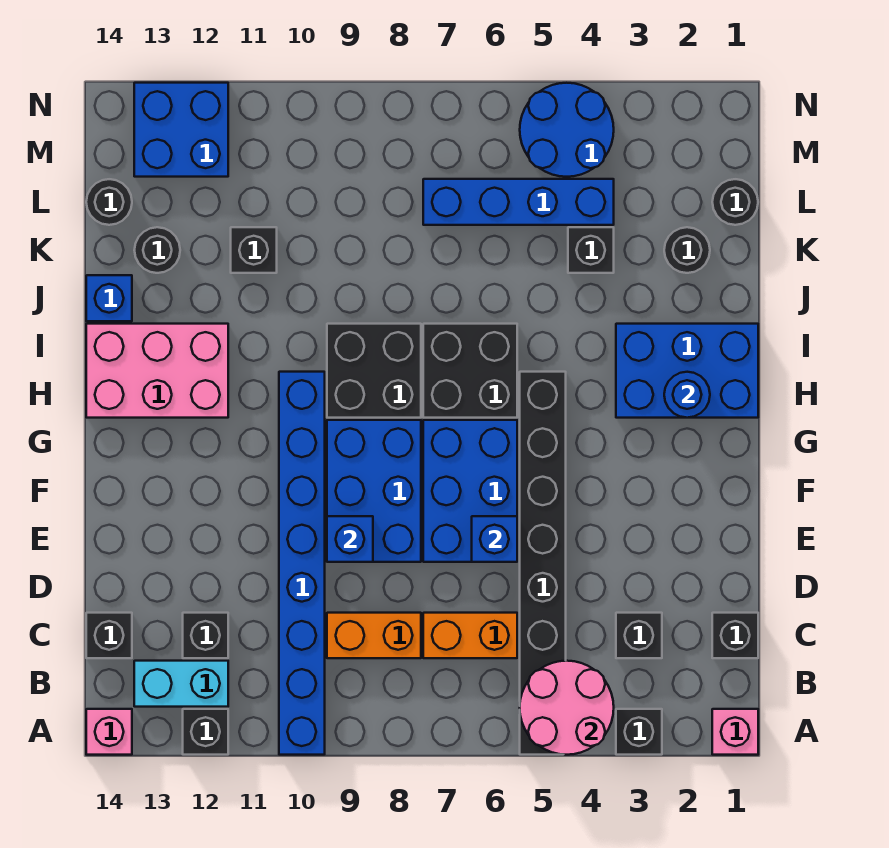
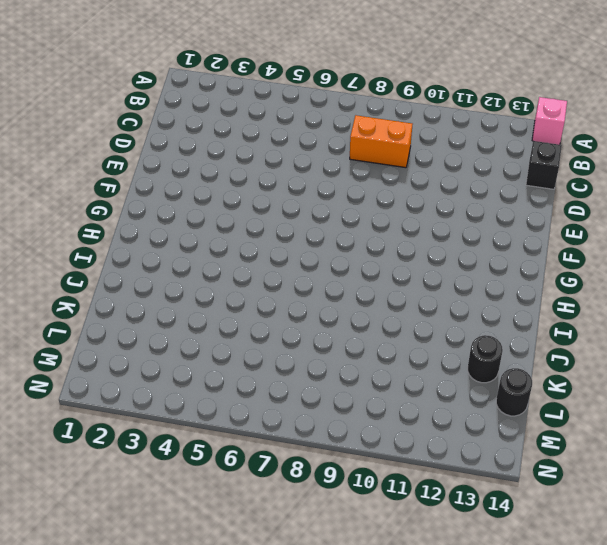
none -> pink brick A1 level 1
none -> black brick A3 level 1
none -> black brick A5:H5 level 1
none -> blue brick A10:H10 level 1

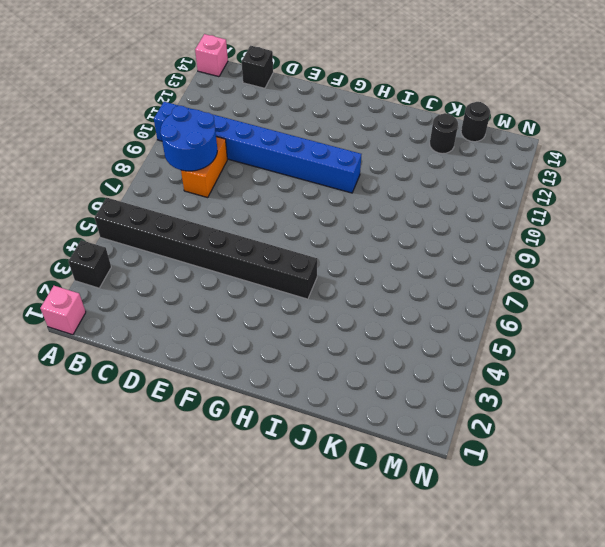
blue round brick B8:C9 level 2 -> blue round brick M4:N5 level 1
none -> black brick A12 level 1
none -> cyan brick B12:B13 level 1
none -> black brick C1 level 1
none -> black brick C3 level 1

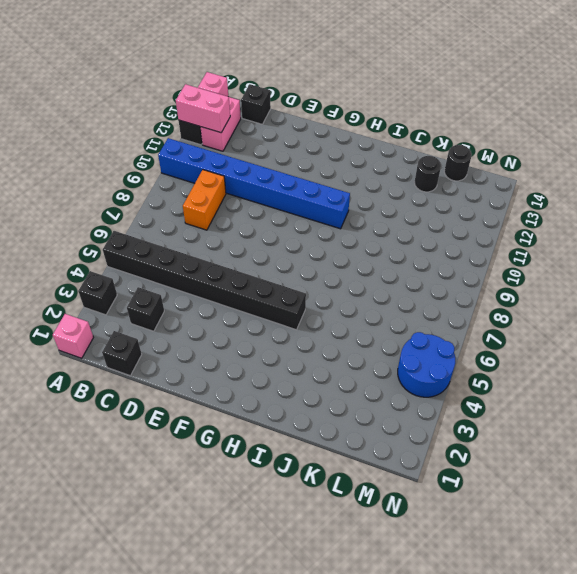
pink brick A12:B12 level 2 -> none
pink brick B12:B13 level 1 -> cyan brick B12:B13 level 1
none -> orange brick C6:C7 level 1
none -> black brick C12 level 1
none -> blue brick E6:G7 level 1
none -> blue brick E8:G9 level 1

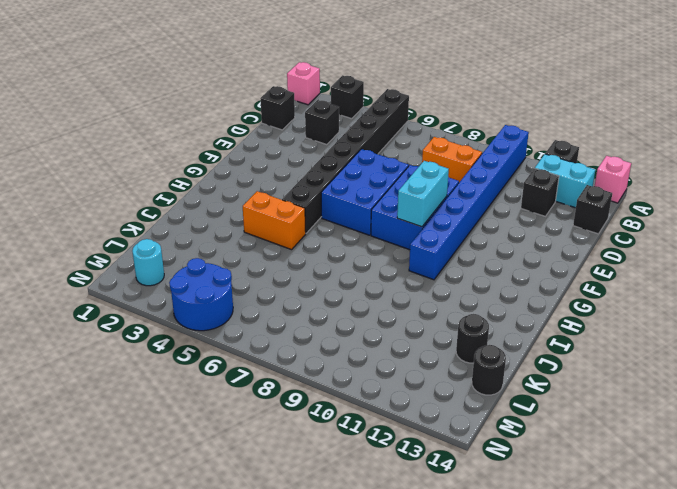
cyan brick F9:G9 level 2 -> none
orange brick I4:I5 level 1 -> orange brick C6:C7 level 1
cyan round brick M2 level 1 -> none
none -> blue brick H1:I3 level 1
none -> black brick H6:I7 level 1
none -> black brick H8:I9 level 1
none -> pink brick H12:I14 level 1

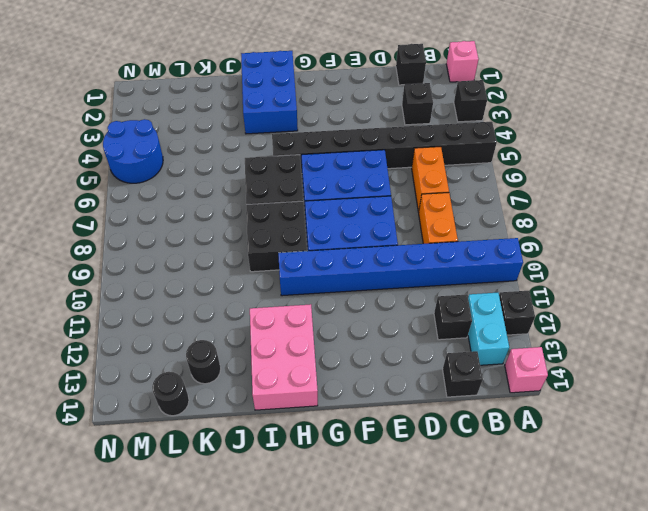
none -> blue brick J14 level 1
none -> black round brick K2 level 1
none -> black brick K4 level 1
none -> black brick K11 level 1

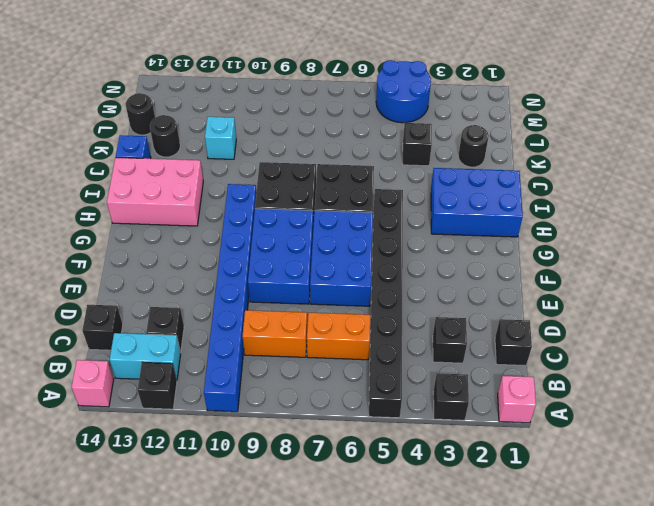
cyan brick K11 level 1 -> black brick K11 level 1
none -> black round brick L1 level 1
none -> blue brick L4:L7 level 1
none -> blue brick M12:N13 level 1
none -> pink round brick A4:B5 level 2

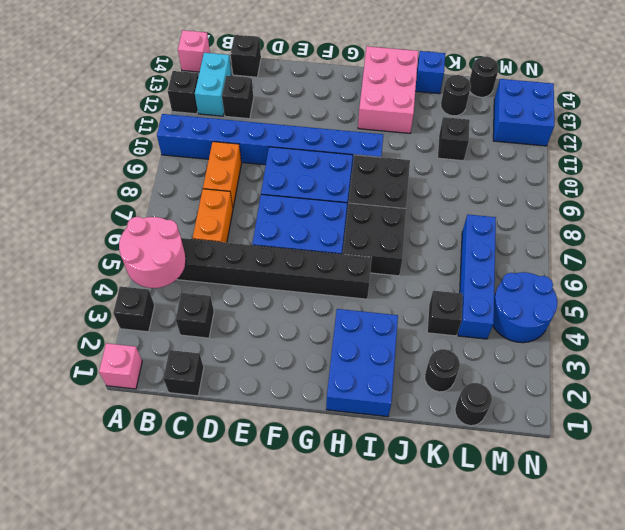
none -> blue brick E6 level 2
none -> blue brick E9 level 2
none -> blue round brick H2 level 2

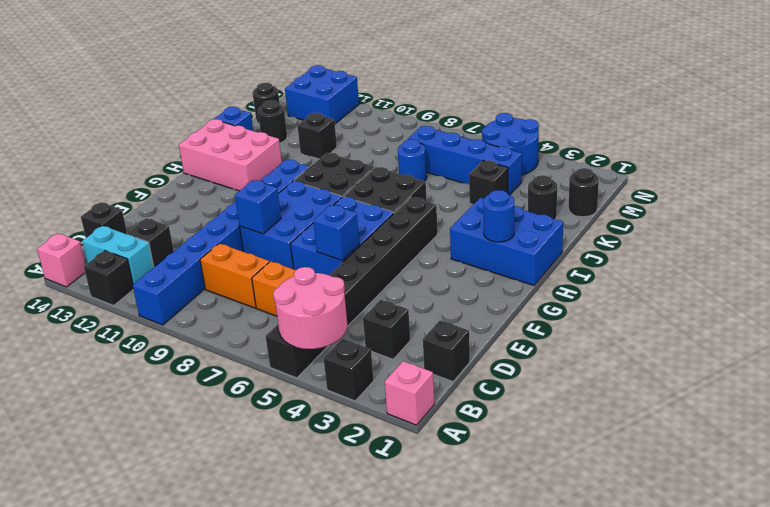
blue round brick K7 level 1 -> none

